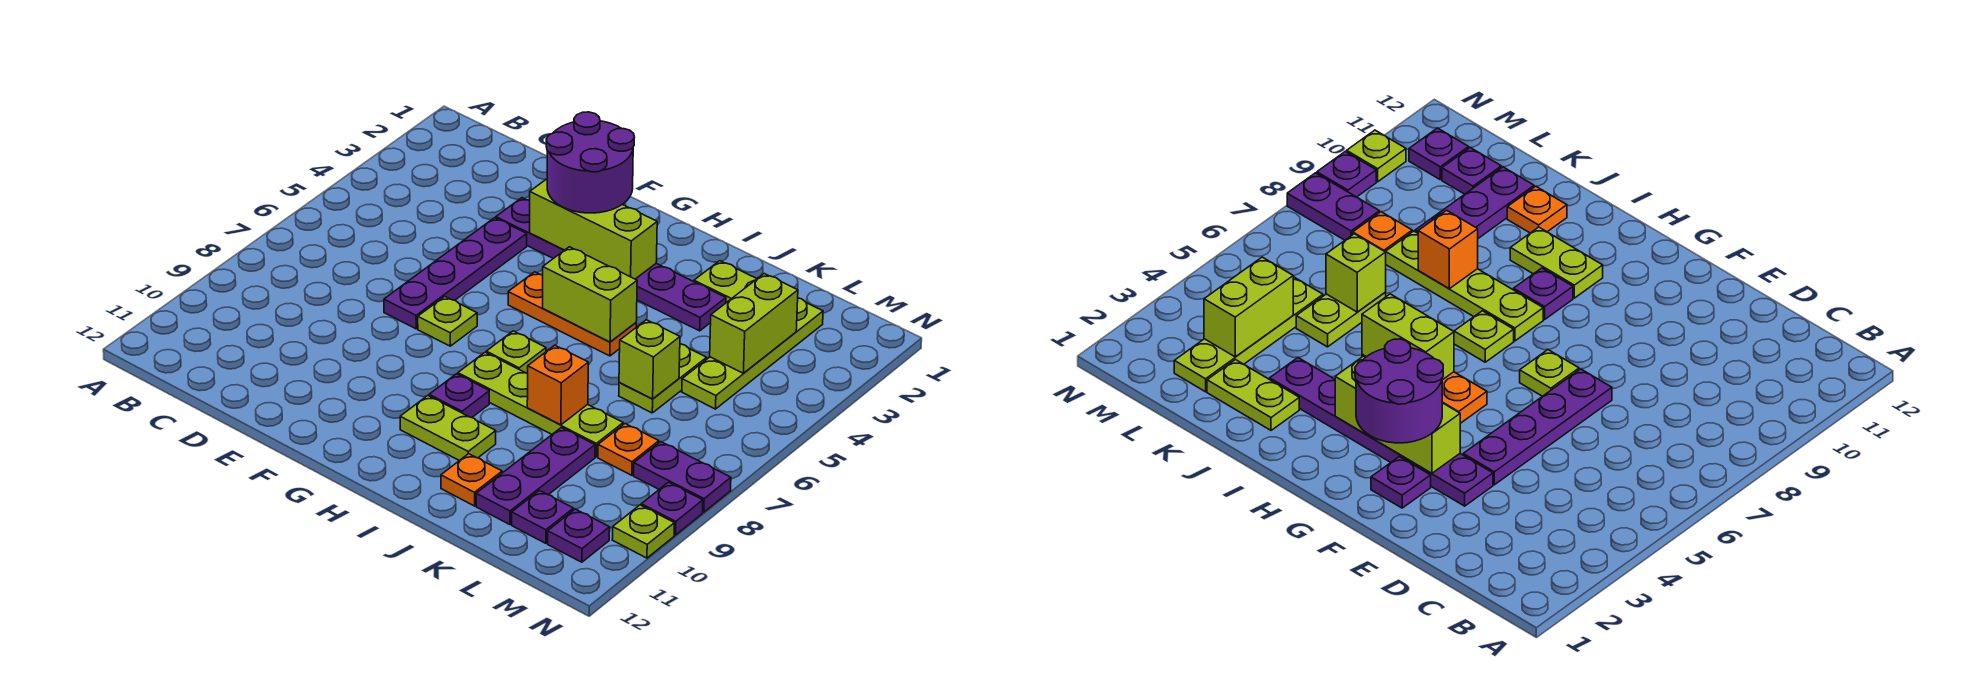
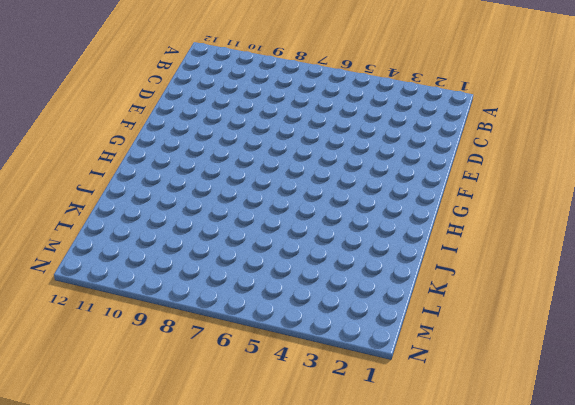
none -> purple plate E3:J3 level 1
none -> purple plate E4:E7 level 1
none -> purple plate F2 level 1

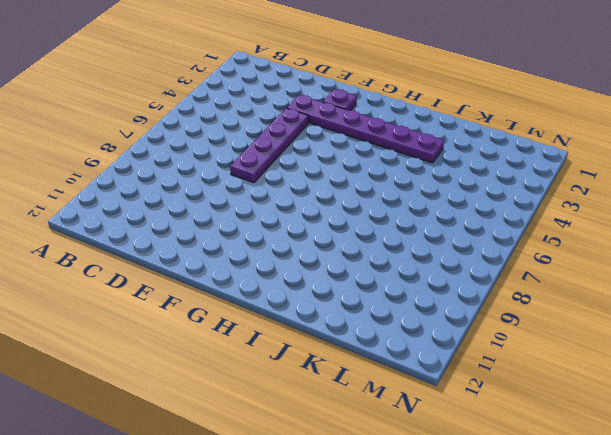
none -> lime plate F7 level 1
none -> orange plate G5:I5 level 1
none -> lime plate H7 level 1

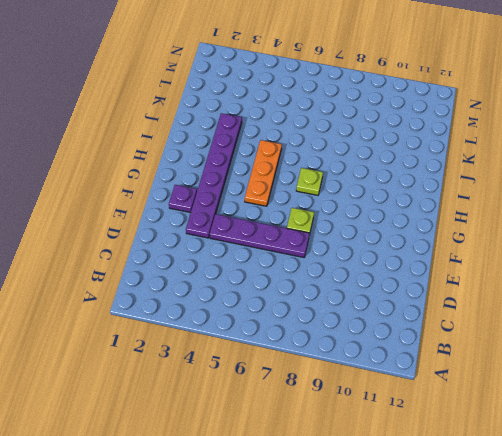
none -> lime plate H8:K8 level 1
none -> purple plate H9 level 1
none -> lime plate H10:I10 level 1

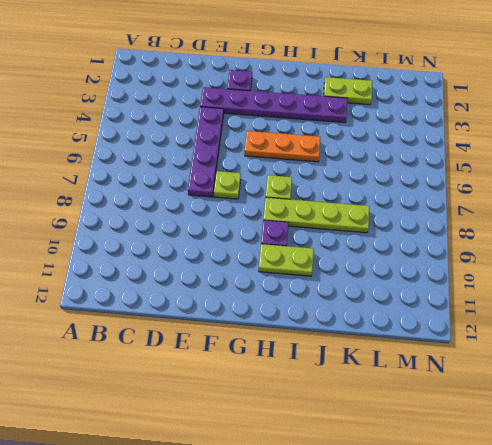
none -> orange plate J11 level 1
none -> lime plate K5:K6 level 1
none -> purple plate K9:K11 level 1

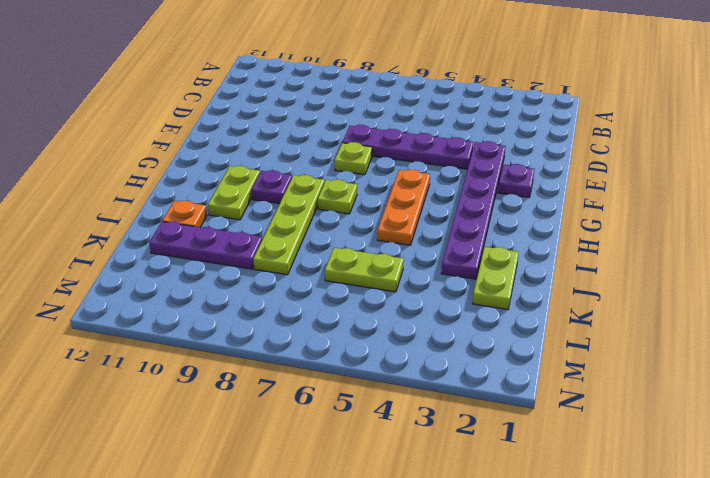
none -> lime plate L2:L5 level 1
none -> orange plate L8 level 1
none -> purple plate L11 level 1

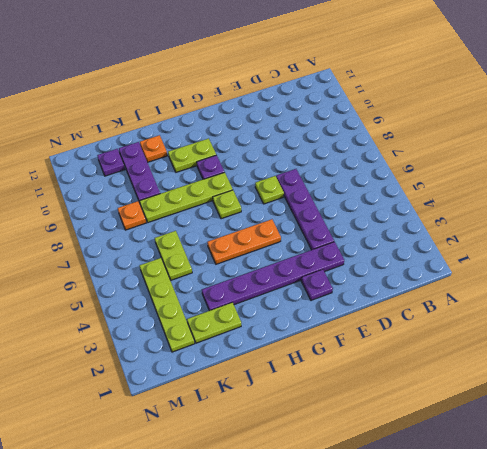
none -> purple plate M8:N8 level 1
none -> purple plate M11 level 1
none -> purple plate N9 level 1

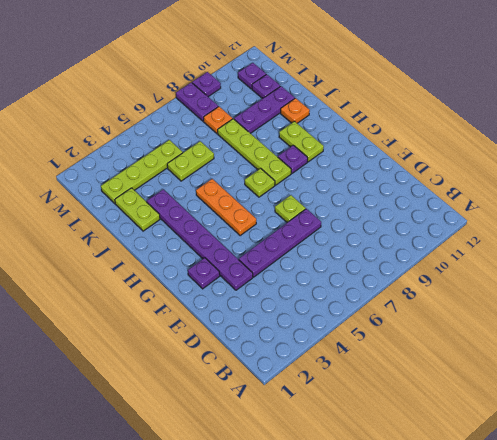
none -> lime plate N10 level 1
none -> lime brick F3:H3 level 2
none -> lime brick H5:I5 level 2

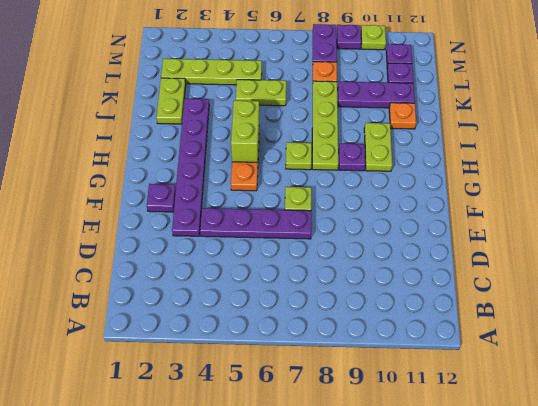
none -> lime brick F3:H3 level 2
none -> orange brick J8 level 2
none -> lime brick K6 level 2

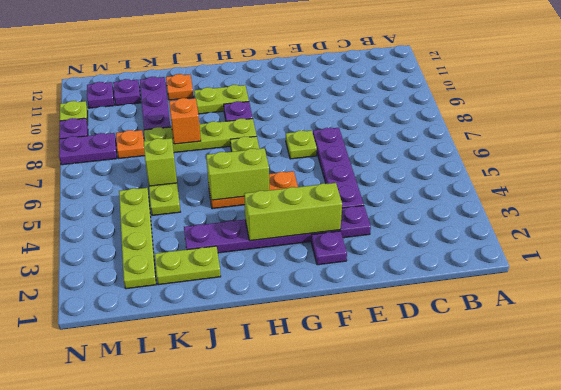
none -> lime brick L3:L4 level 2
none -> purple round brick F2:G3 level 3

